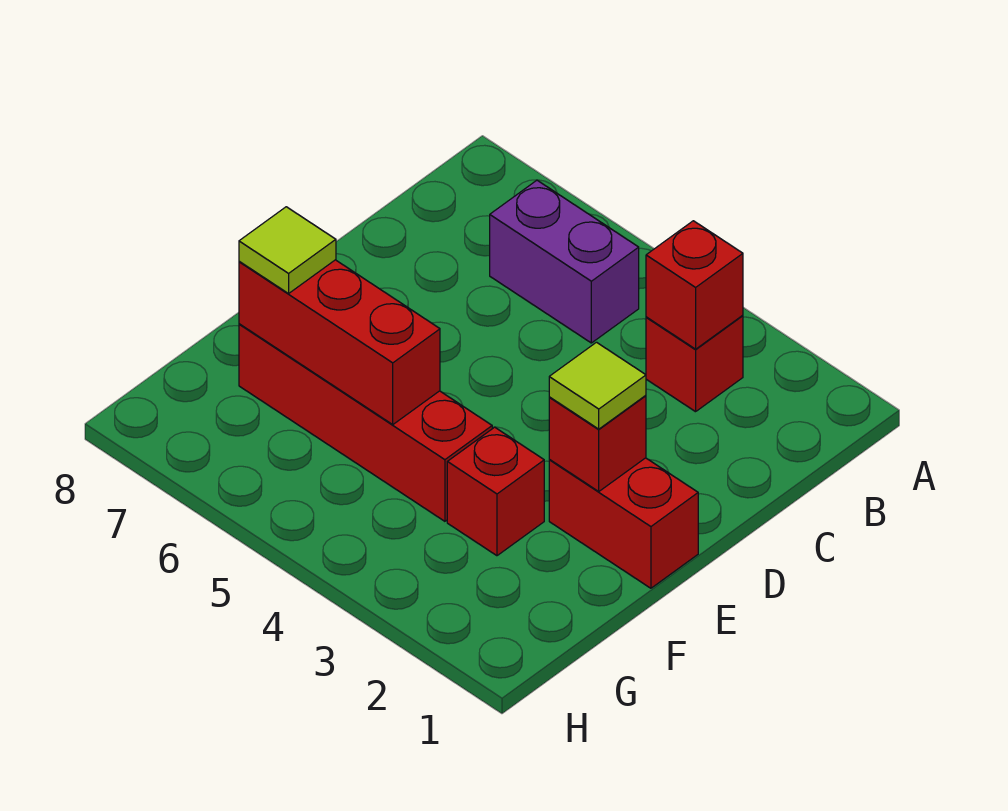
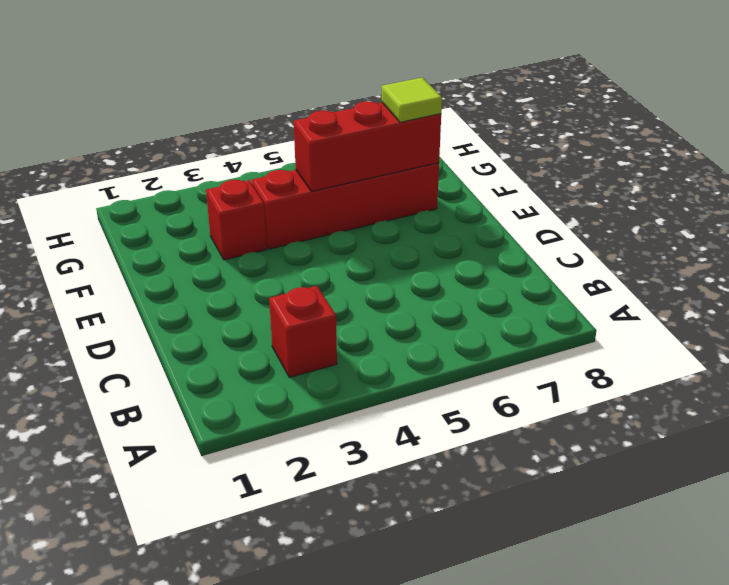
none -> purple brick B5:B6 level 1
none -> red brick E1:E2 level 1

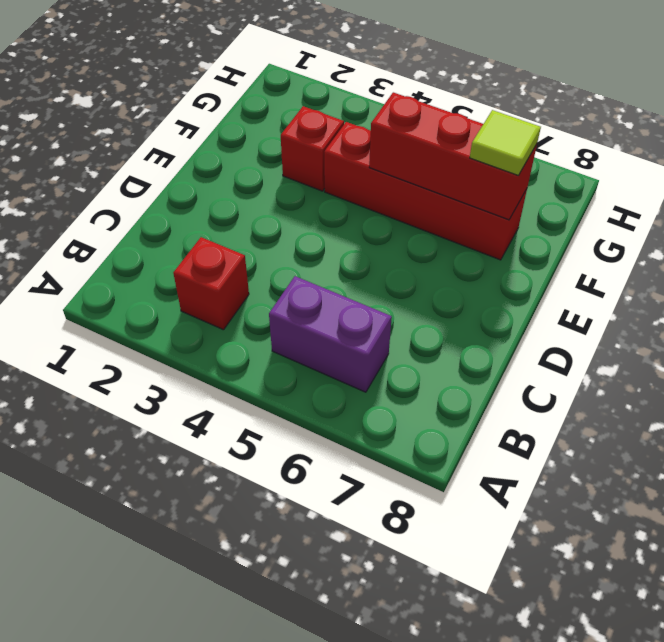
none -> red brick E1:E2 level 1
none -> red brick B3 level 2

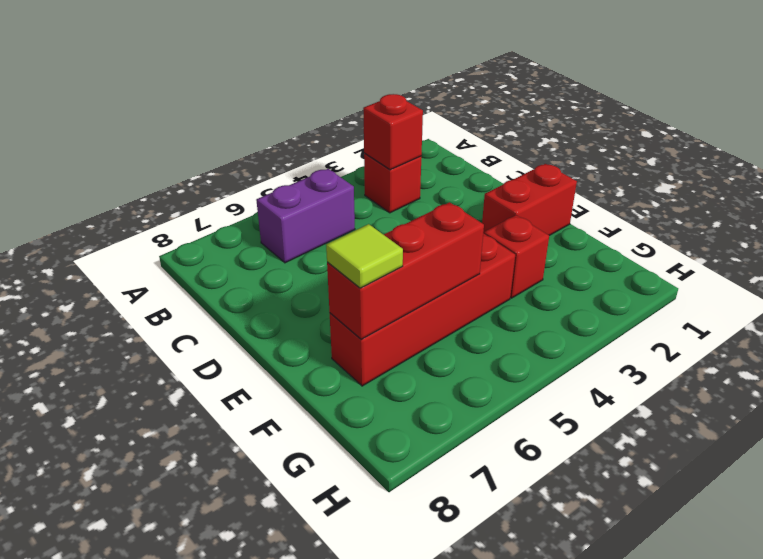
none -> red brick E2 level 2
none -> lime tile E2 level 3

